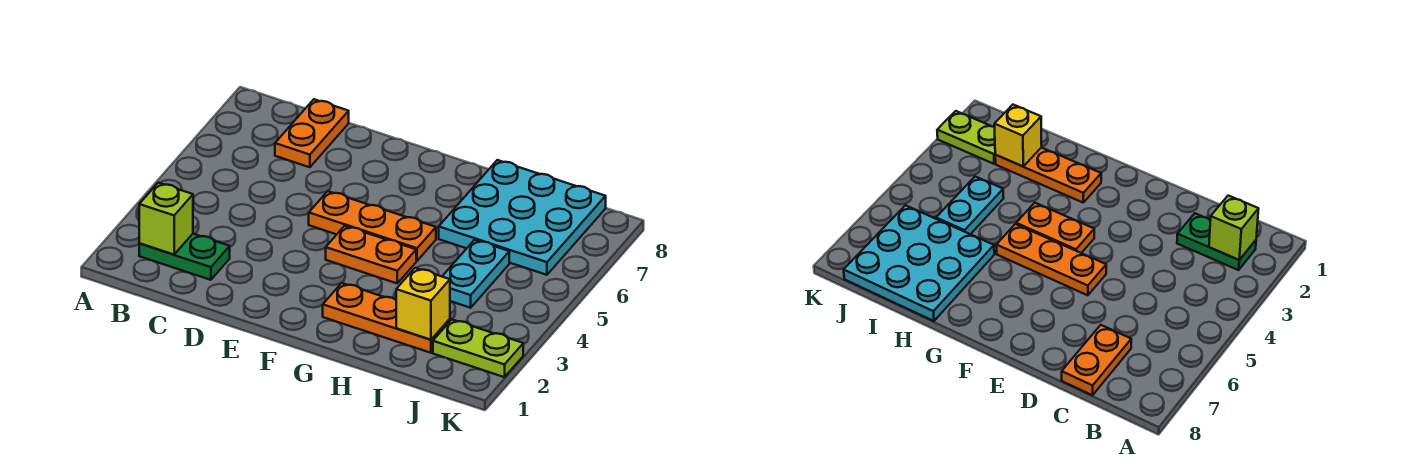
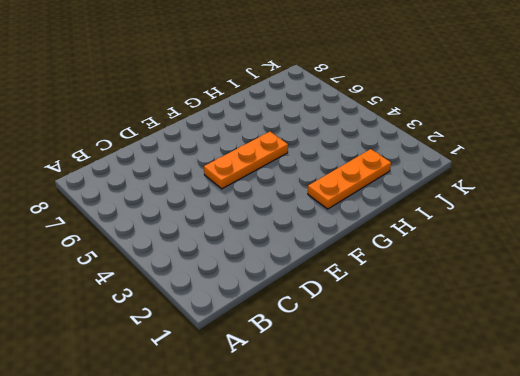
none -> green plate B2:C2 level 1
none -> orange plate C7:C8 level 1

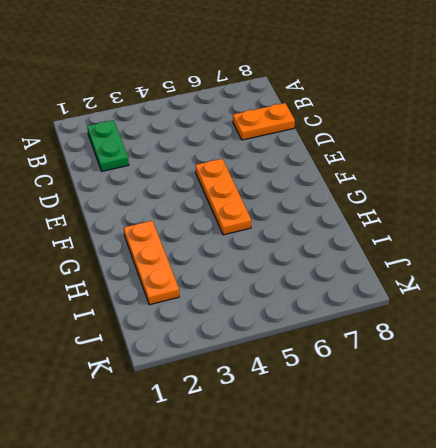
none -> orange plate F4:G4 level 1
none -> cyan plate H6:J8 level 1

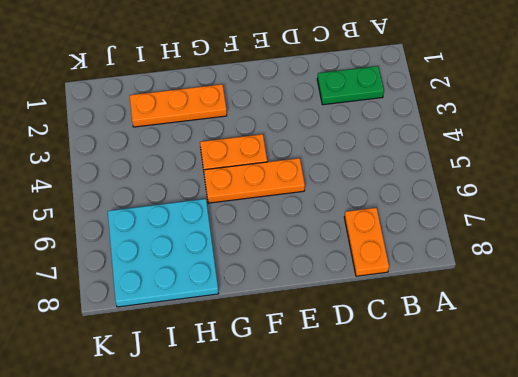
none -> cyan plate I4:I5 level 1
none -> lime plate J2:K2 level 1

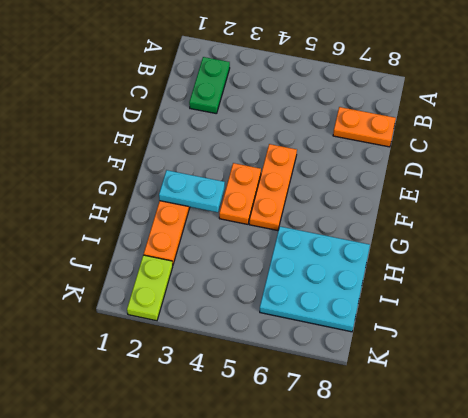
cyan plate G2:G3 level 2 -> cyan plate I4:I5 level 1
none -> lime brick B2 level 2
none -> yellow brick I2 level 2

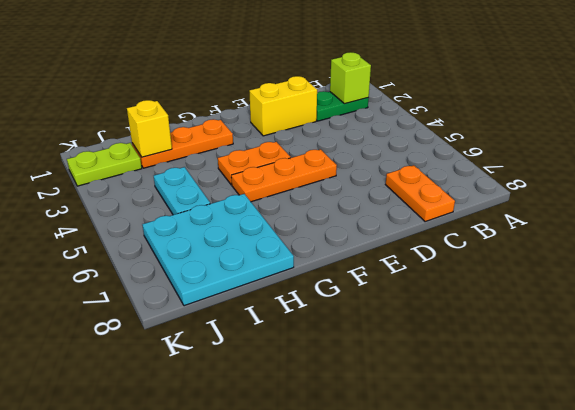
yellow brick D2:E2 level 1 -> none

